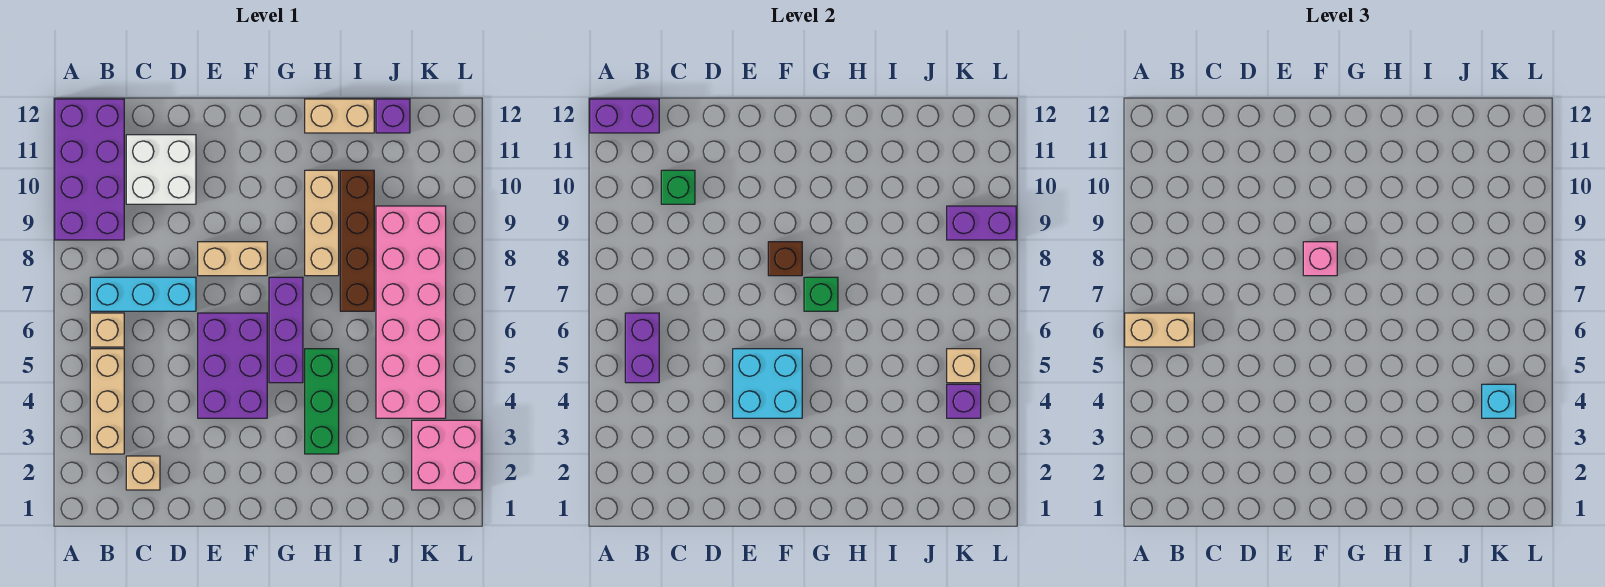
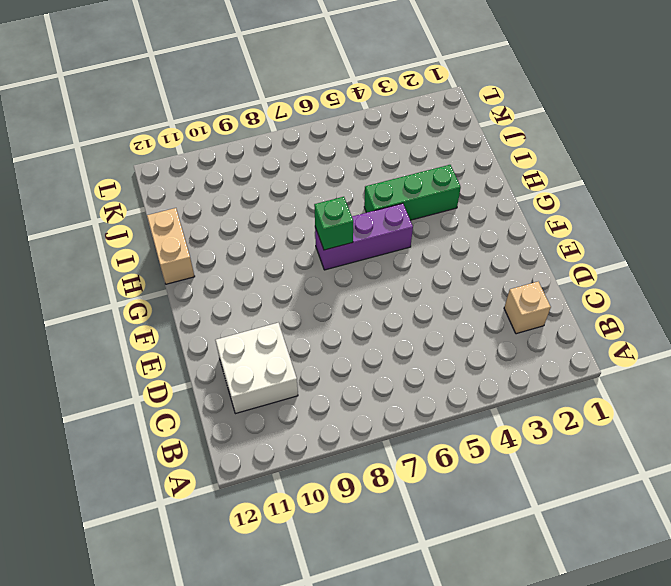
none -> purple brick A9:B12 level 1
none -> tan brick B3:B5 level 1
none -> tan brick B6 level 1

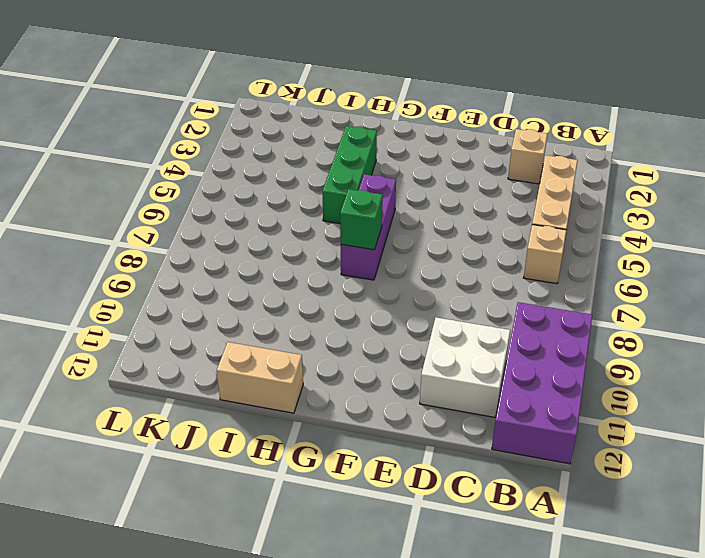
none -> cyan brick B7:D7 level 1
none -> purple brick E4:F6 level 1
none -> tan brick E8:F8 level 1

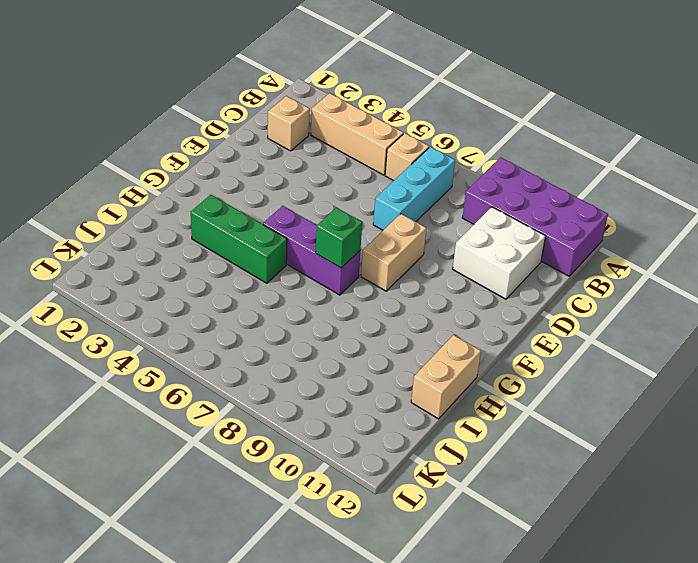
none -> purple brick E4:F6 level 1
none -> tan brick H8:H10 level 1
none -> brown brick I7:I10 level 1

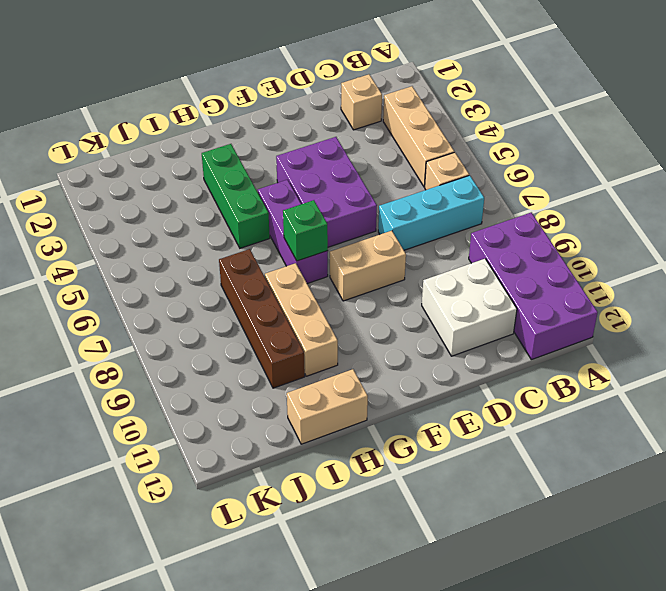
none -> pink brick J4:K9 level 1
none -> purple brick J12 level 1
none -> pink brick K2:L3 level 1

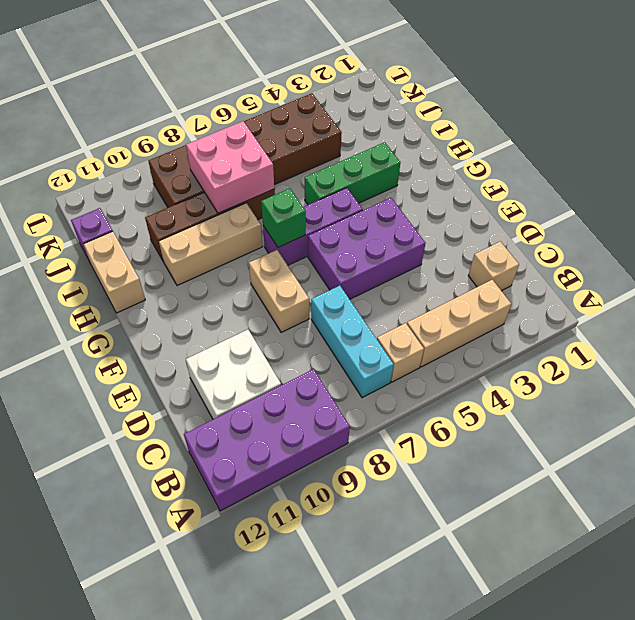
pink brick I7:J8 level 2 -> pink brick K2:L3 level 1
brown brick J4:K9 level 1 -> pink brick J4:K9 level 1
none -> purple brick A12:B12 level 2
none -> purple brick B5:B6 level 2
none -> green brick C10 level 2

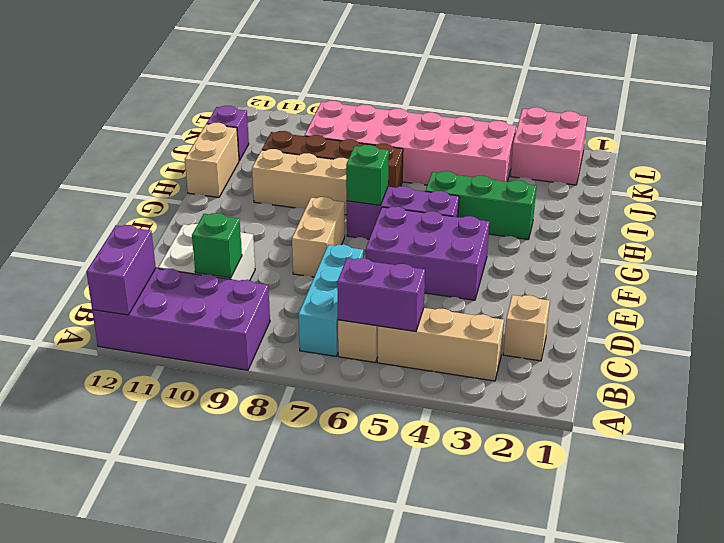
none -> cyan brick E4:F5 level 2
none -> brown brick F8 level 2
none -> purple brick K4 level 2

